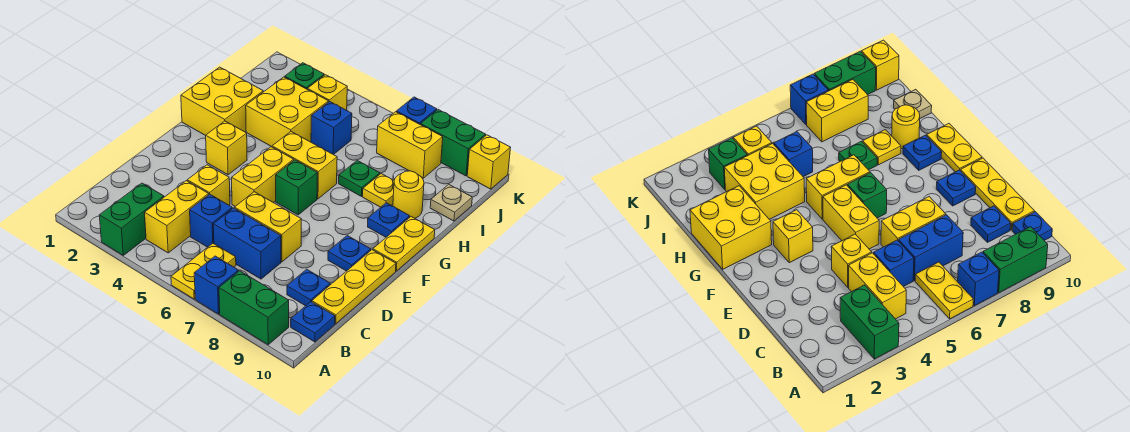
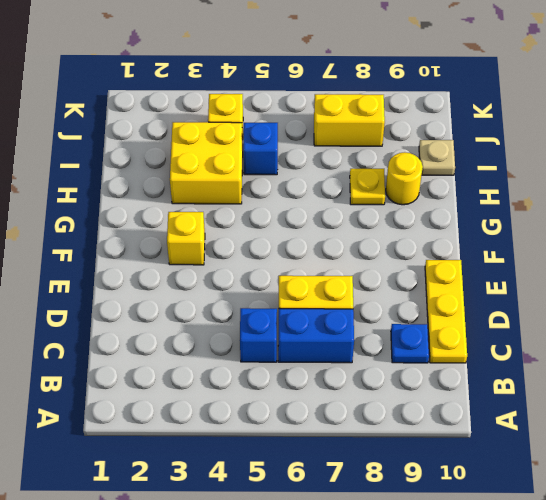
none -> green brick A3:B3 level 1
none -> yellow plate A6:B6 level 1
none -> blue brick A7 level 1
none -> green brick A8:A9 level 1

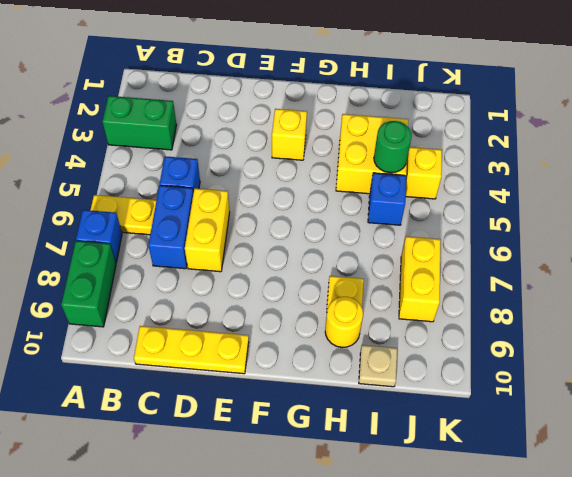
green round brick I4 level 2 -> none
none -> yellow brick B4:C4 level 1
none -> blue plate B10 level 1
none -> blue plate C9 level 1
none -> yellow brick D4 level 1

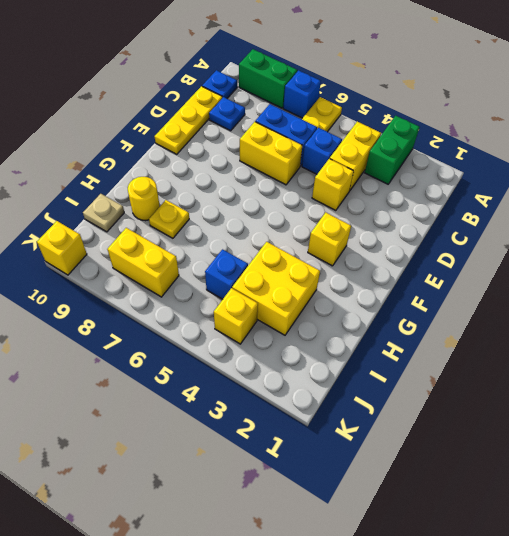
none -> yellow brick E5:F5 level 1
none -> blue plate E9 level 1
none -> green brick F6 level 1
none -> yellow plate F10:G10 level 1

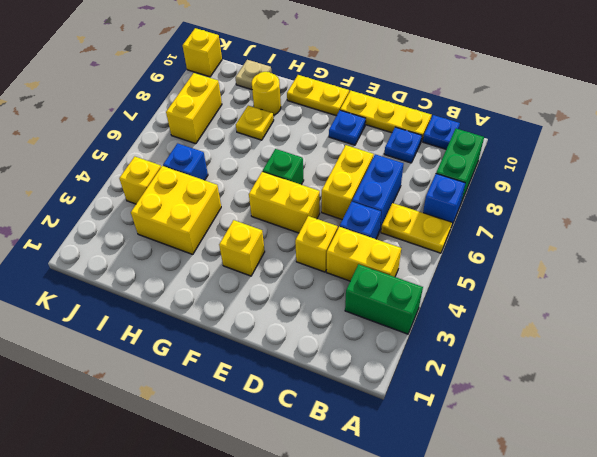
none -> yellow brick G1:H2 level 1
none -> yellow brick G5:G6 level 1
none -> blue plate G9 level 1
none -> green plate H7 level 1

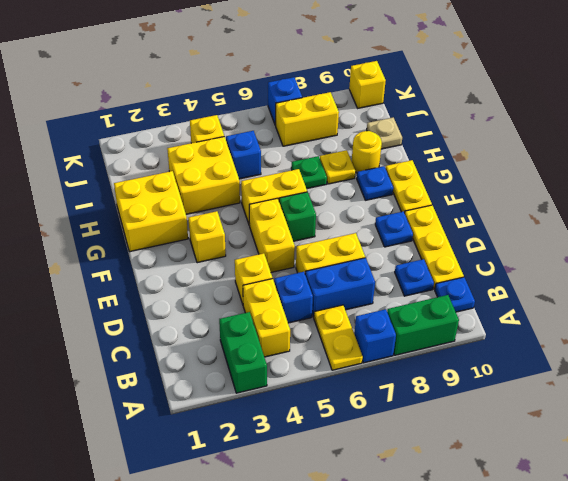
none -> green brick J3 level 1
none -> green brick K8:K9 level 1

